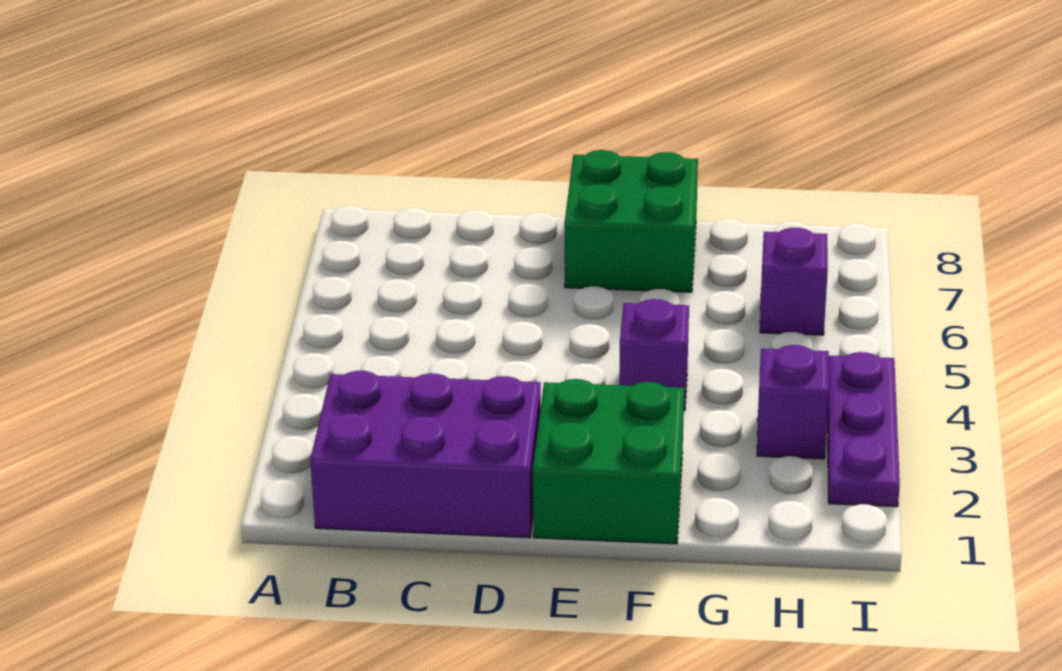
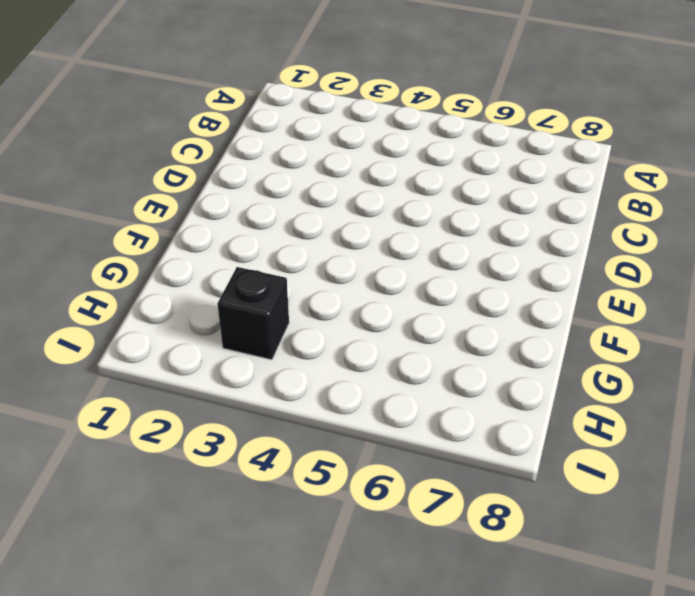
black brick H3 level 1 -> purple brick H3 level 1
none -> purple brick B1:D2 level 1
none -> green brick E1:F2 level 1

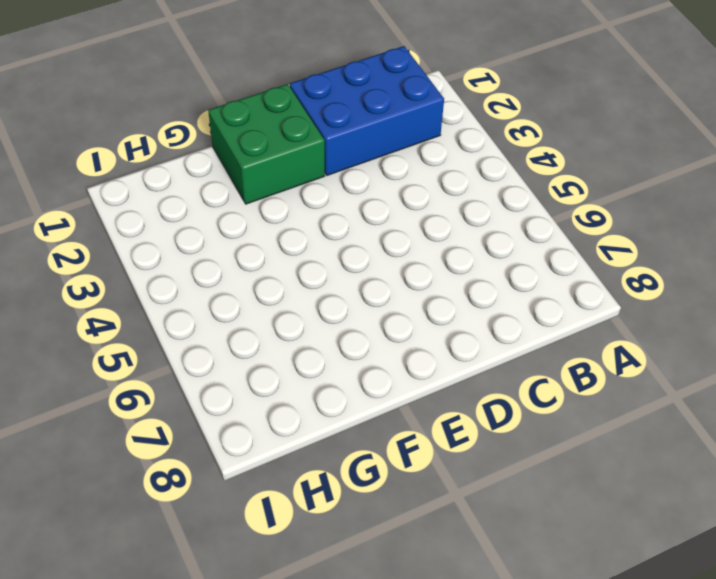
blue brick B1:D2 level 1 -> purple brick B1:D2 level 1
none -> green brick E7:F8 level 1
none -> purple brick F4 level 1

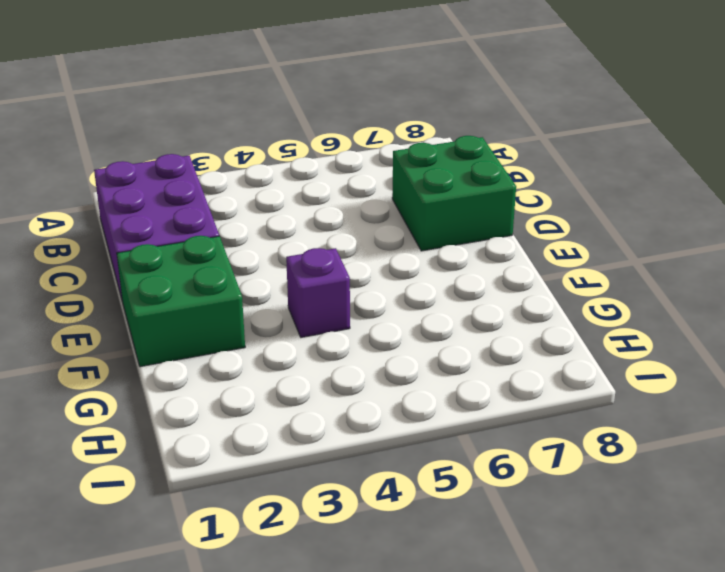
green brick C7:D8 level 1 -> green brick E7:F8 level 1
none -> purple brick H3 level 1
none -> purple brick H6 level 1

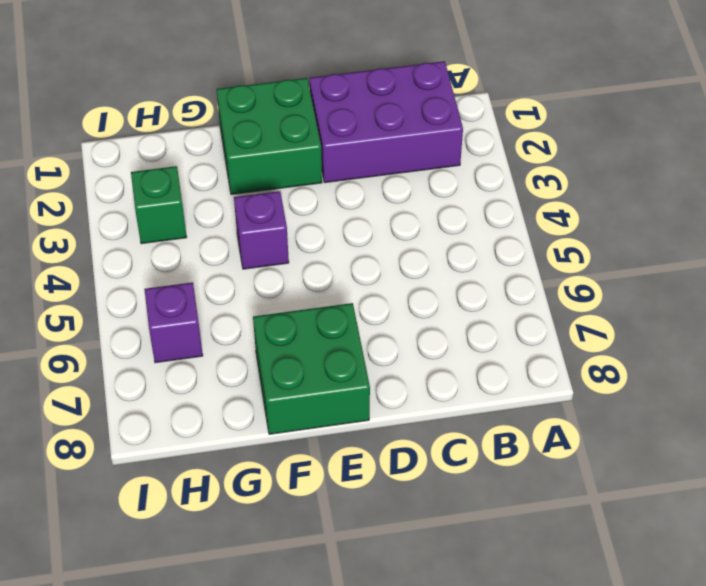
green brick H3 level 1 -> purple brick H3 level 1
none -> purple plate I2:I4 level 1

